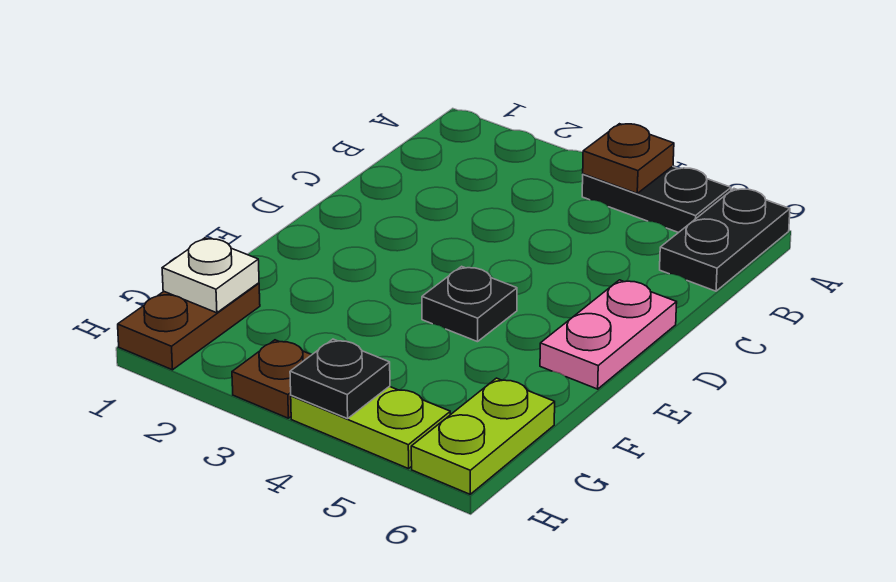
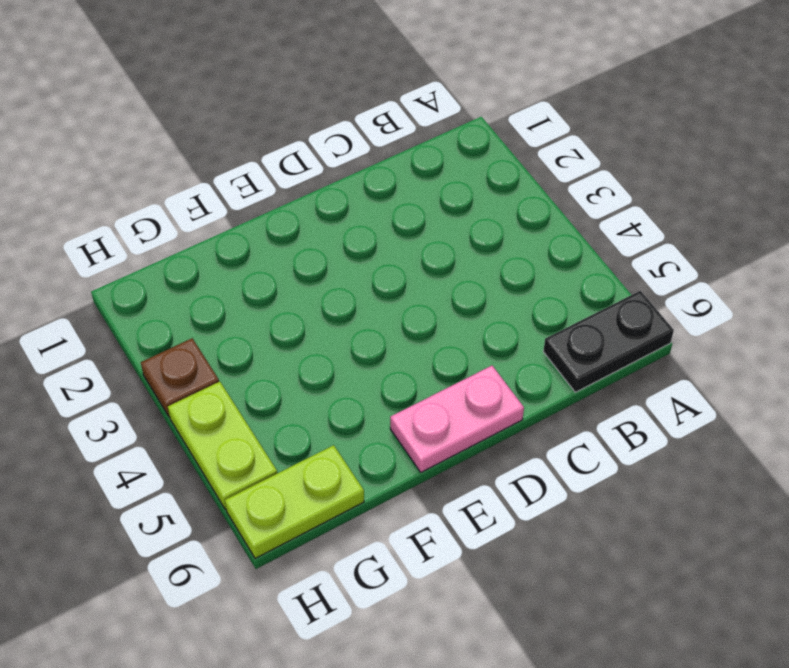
none -> black plate A4:A5 level 1
none -> black plate E4 level 1

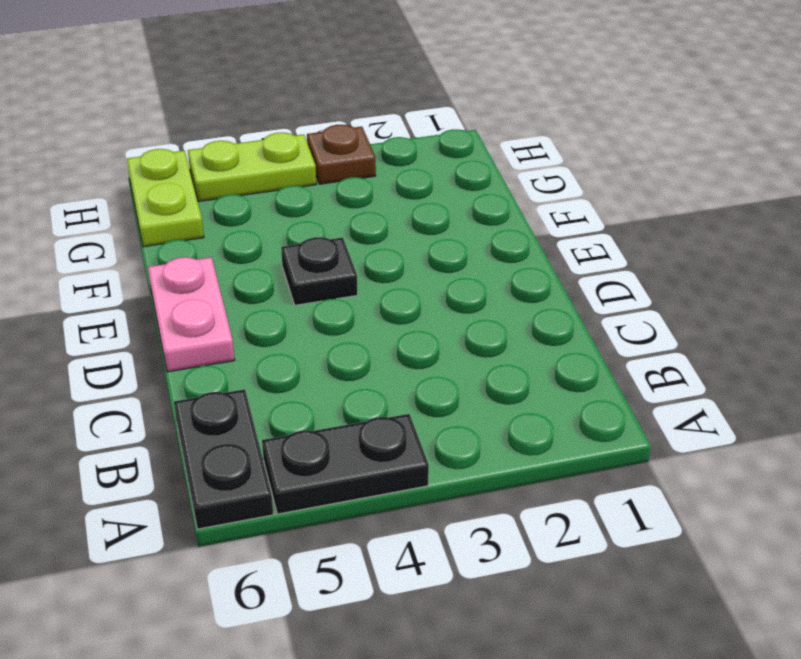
none -> brown plate G1:H1 level 1
none -> brown plate A4 level 2

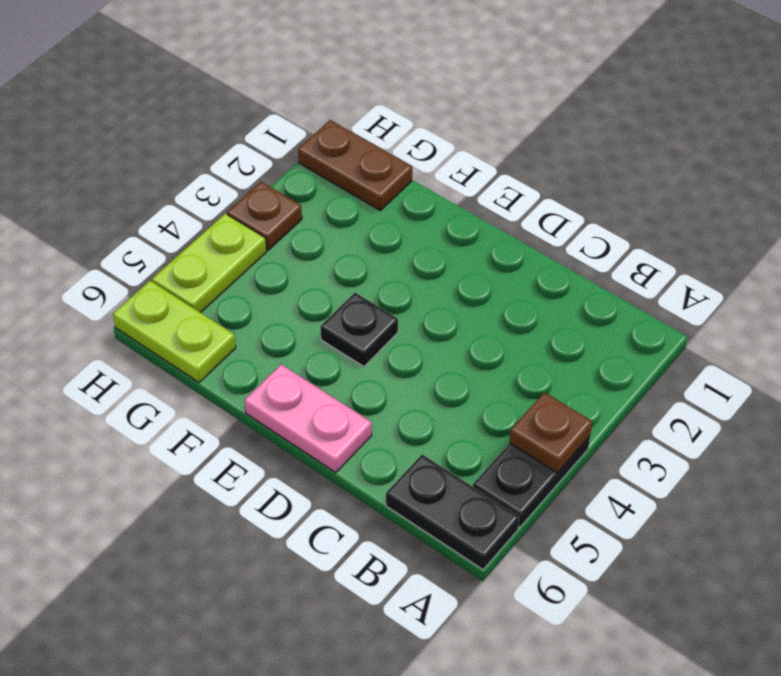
none -> white plate G1 level 2
none -> black plate H4 level 2

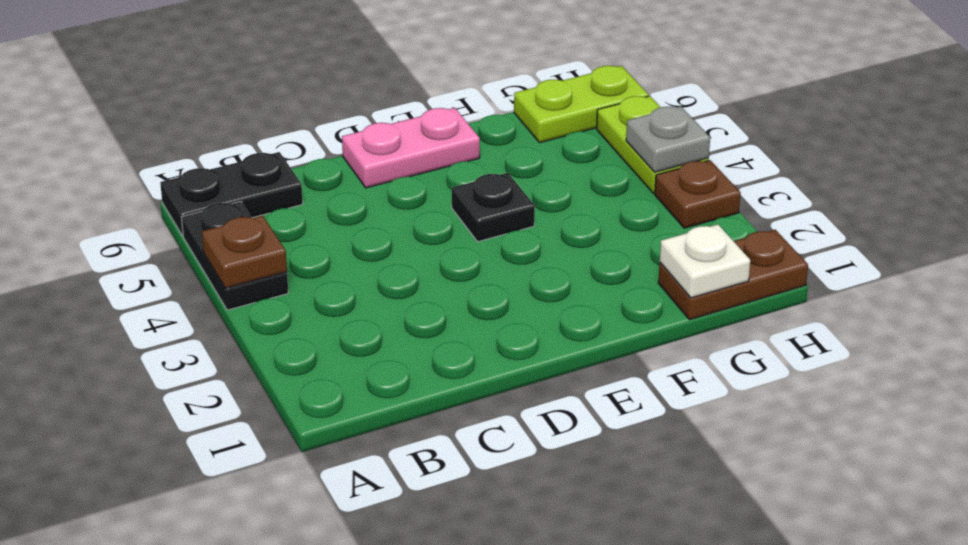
grey plate H4 level 2 -> black plate H4 level 2

